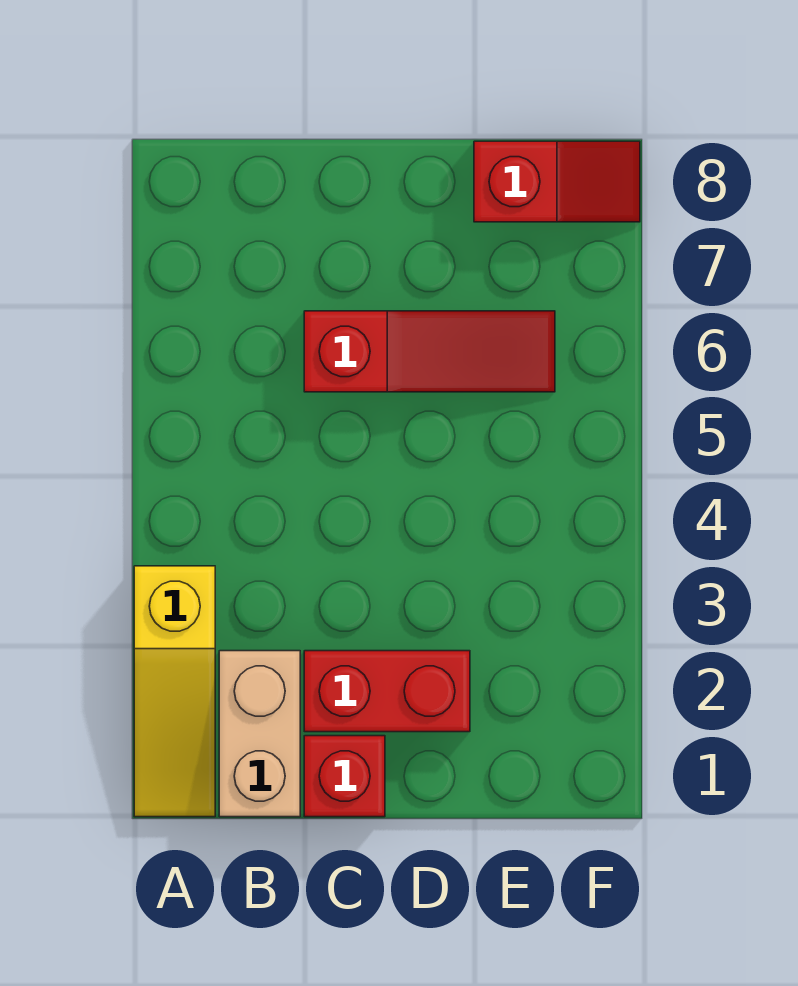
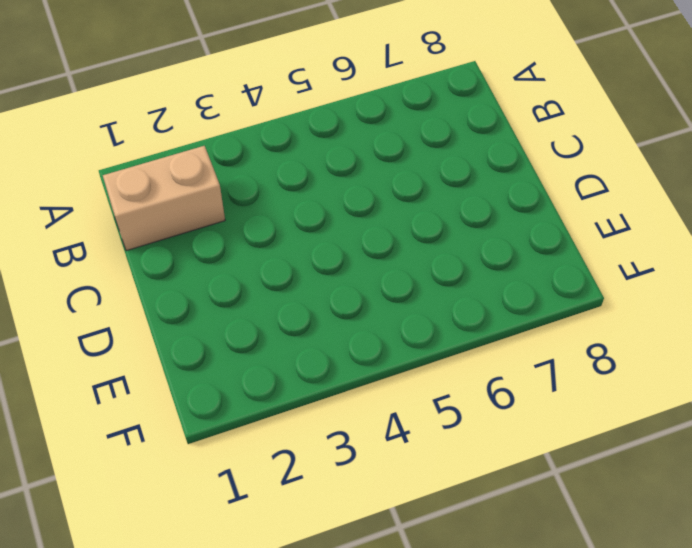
none -> yellow slope A1:A3 level 1 top 3
none -> red brick C1 level 1

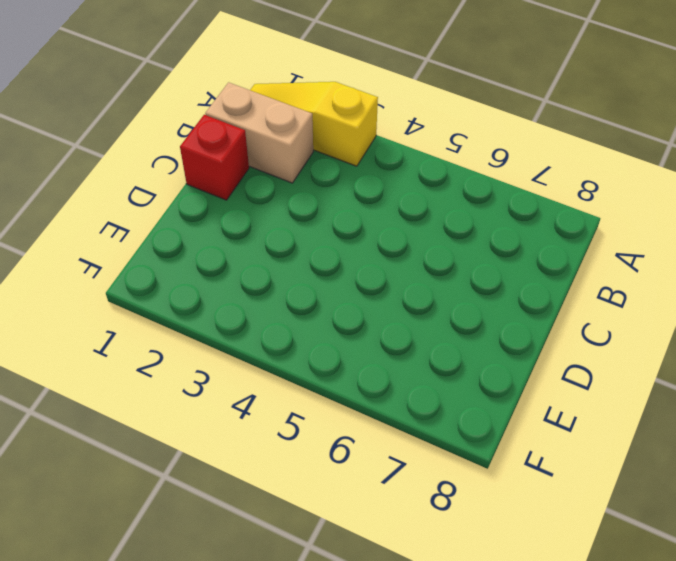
none -> red brick C2:D2 level 1
none -> red slope C6:E6 level 1 top C

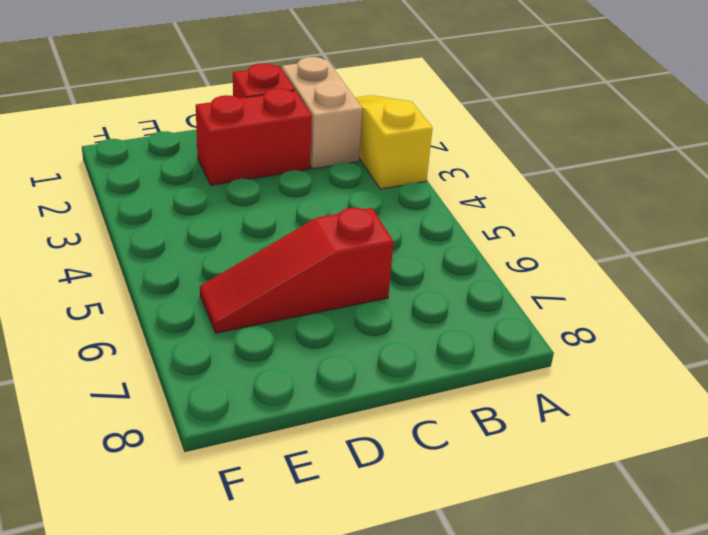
none -> red slope E8:F8 level 1 top E

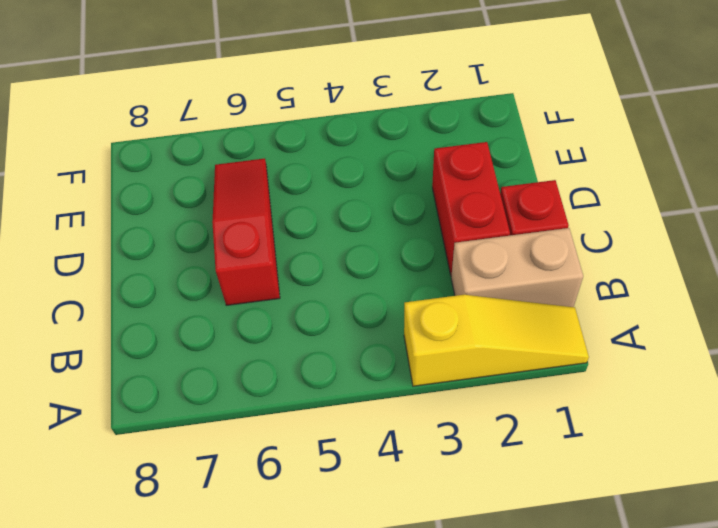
none -> red slope E8:F8 level 1 top E

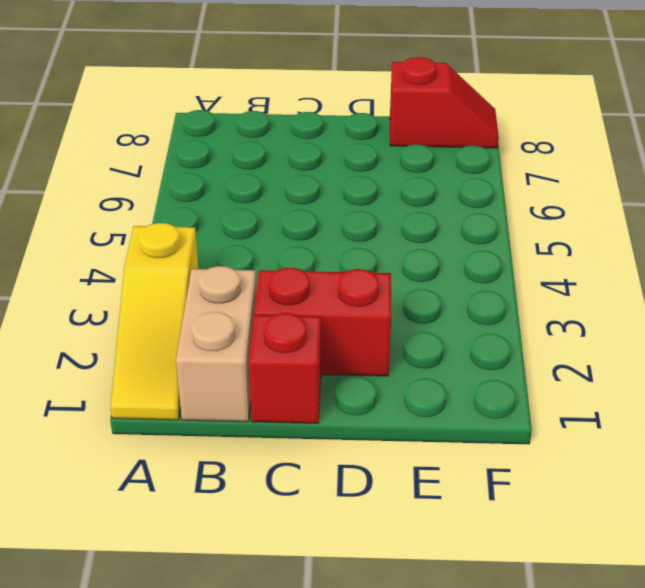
none -> red slope C6:E6 level 1 top C

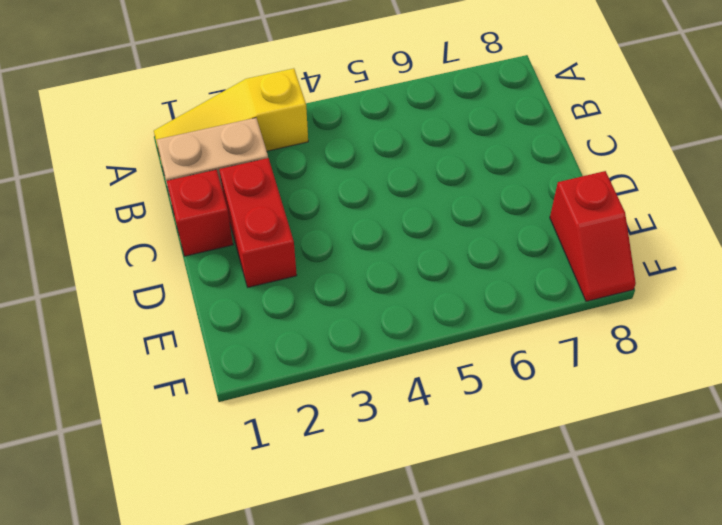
none -> red slope C6:E6 level 1 top C

